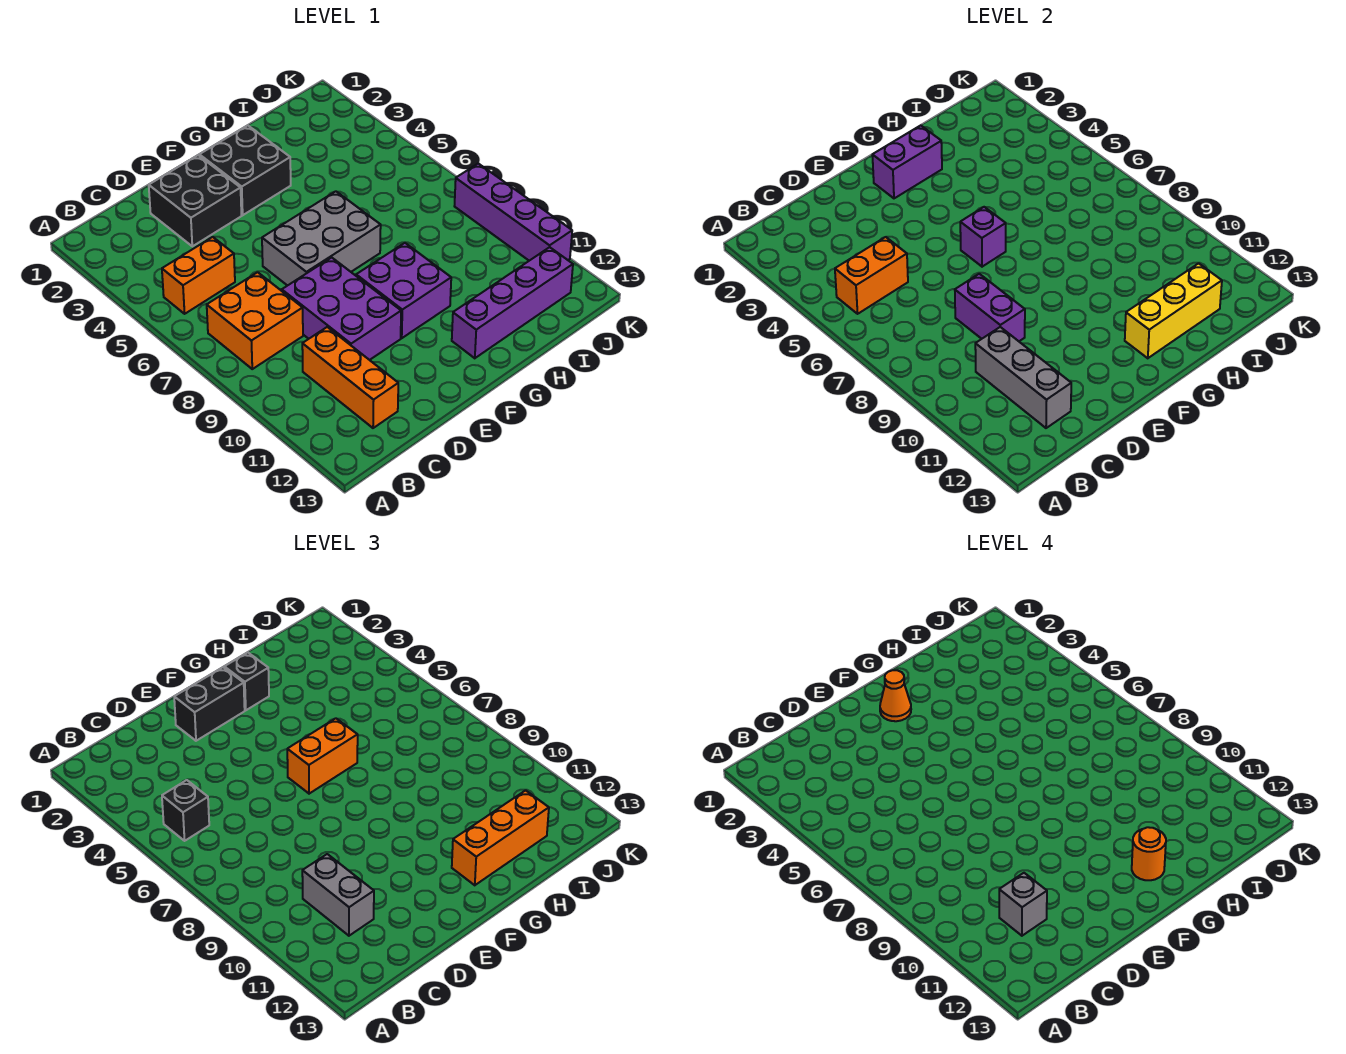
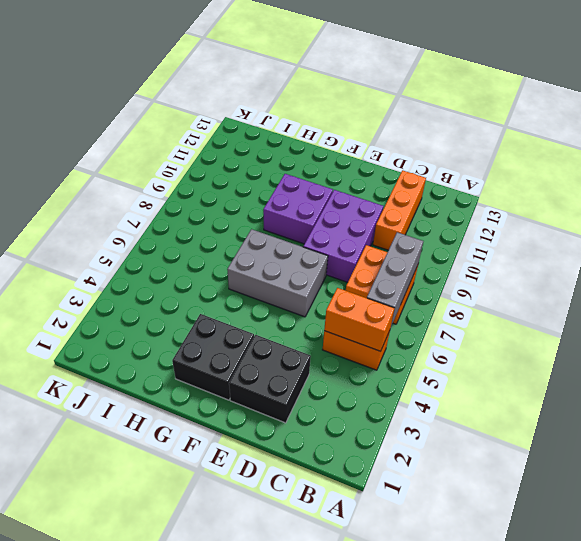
grey brick B6:B8 level 2 -> grey brick C10:C12 level 2
none -> purple brick G12:J12 level 1
none -> purple brick K8:K11 level 1
none -> purple brick D8:D9 level 2

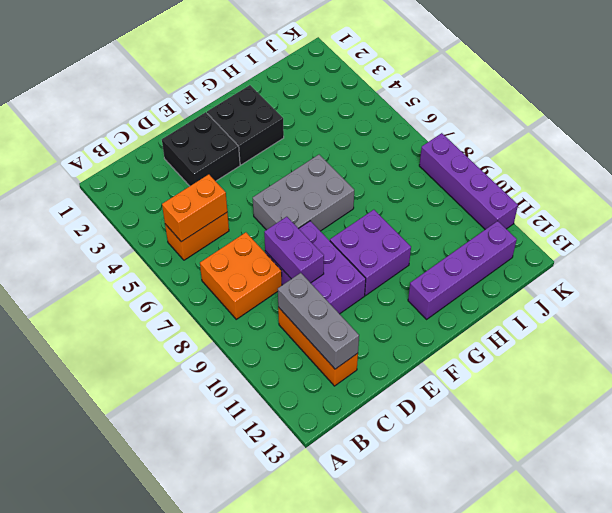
none -> purple brick F2:G2 level 2
none -> purple brick F6 level 2
none -> yellow brick G12:I12 level 2

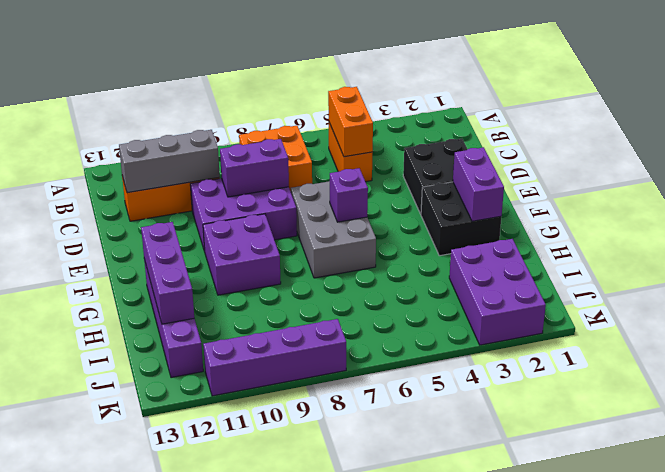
purple brick G12:I12 level 2 -> yellow brick G12:I12 level 2
purple brick I2:K3 level 1 -> none
none -> black brick B5 level 3
none -> grey brick C10:C11 level 3
none -> black brick E2:F2 level 3

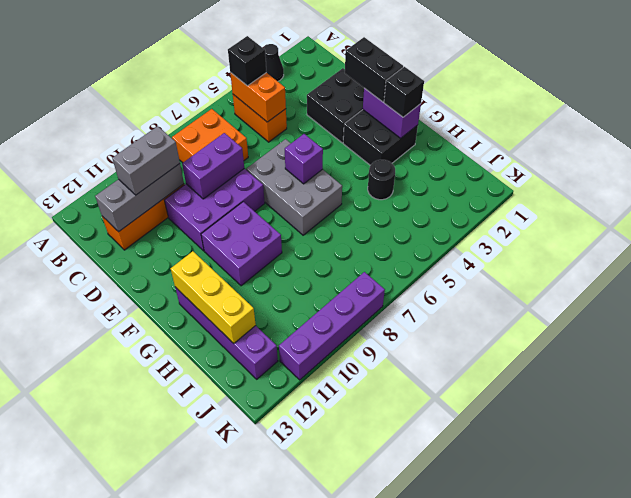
black cone A3 level 1 -> none
black round brick H4 level 1 -> none
none -> orange brick F6:G6 level 3
none -> orange brick G12:I12 level 3
none -> grey brick C11 level 4

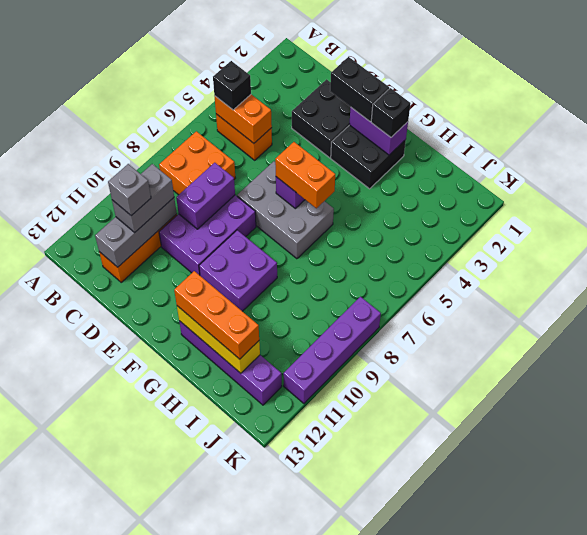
none -> orange cone F2 level 4
none -> orange round brick G12 level 4

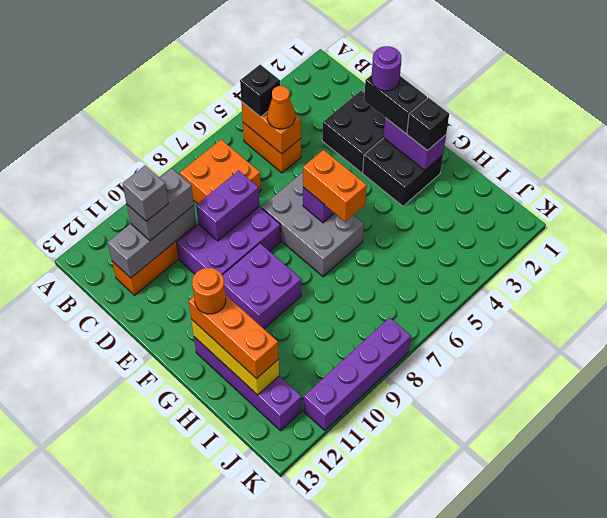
orange cone C5 level 3 -> orange cone F2 level 4
purple round brick E2 level 4 -> none

